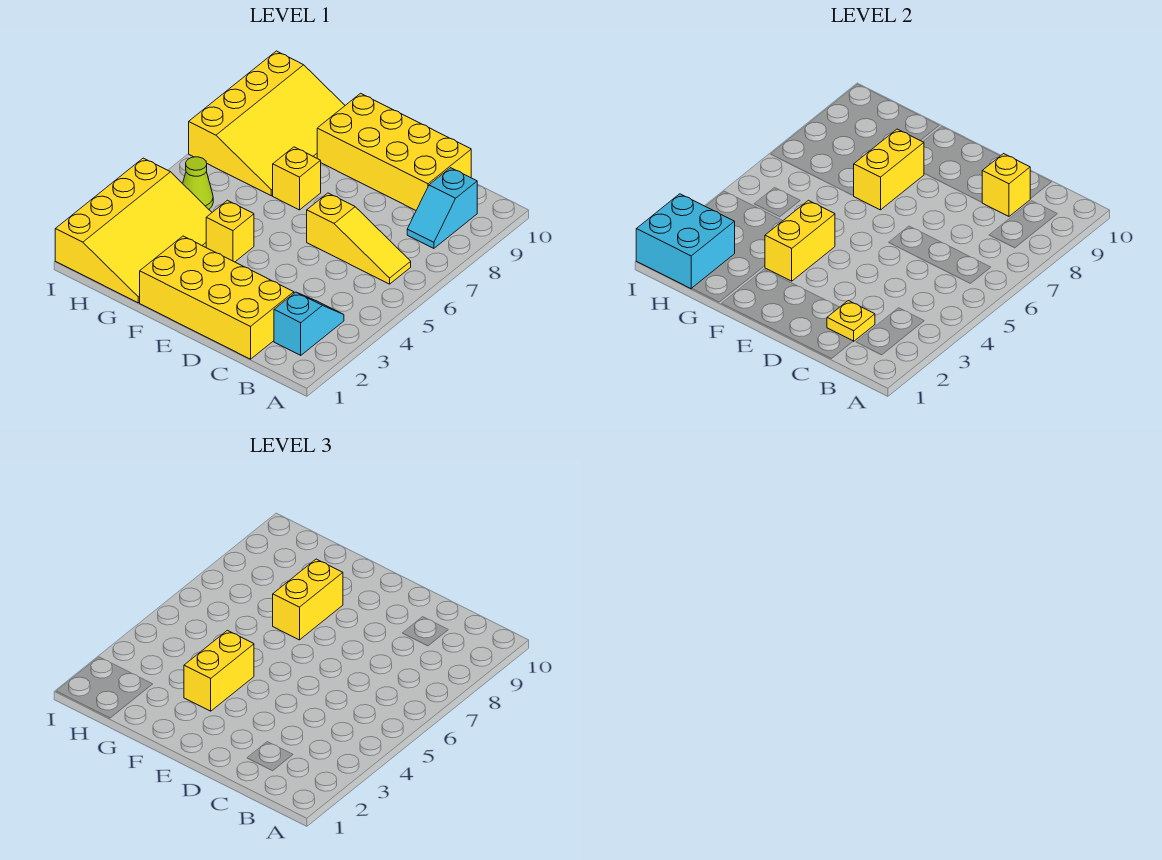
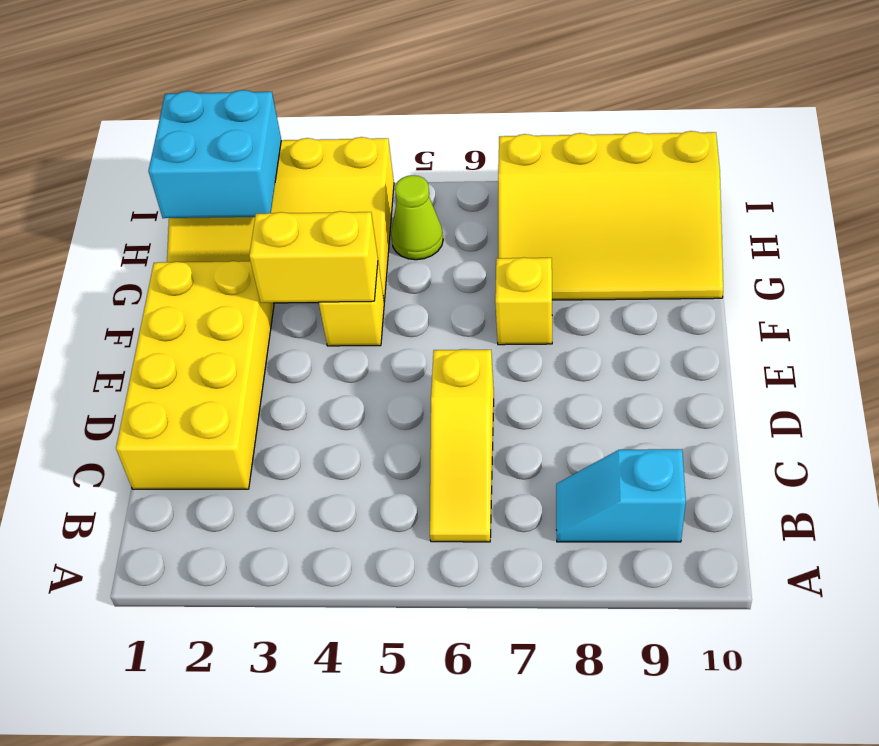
none -> cyan slope B2:B3 level 1 top 2
none -> yellow brick C9:F10 level 1
none -> yellow plate C2 level 2

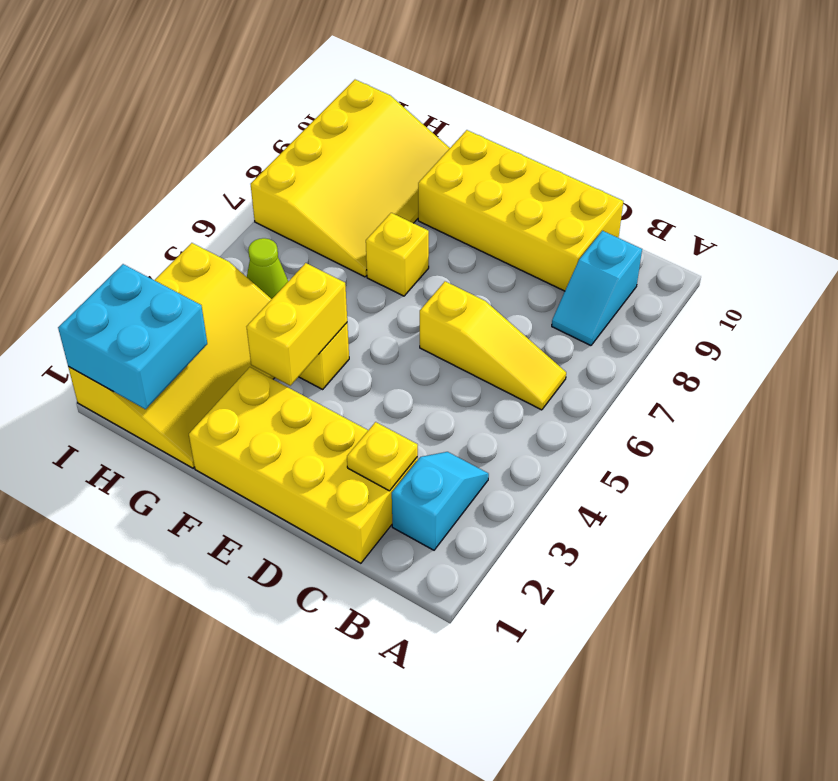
none -> yellow brick C9 level 2
none -> yellow brick F7:F8 level 2
none -> yellow brick F3:F4 level 3

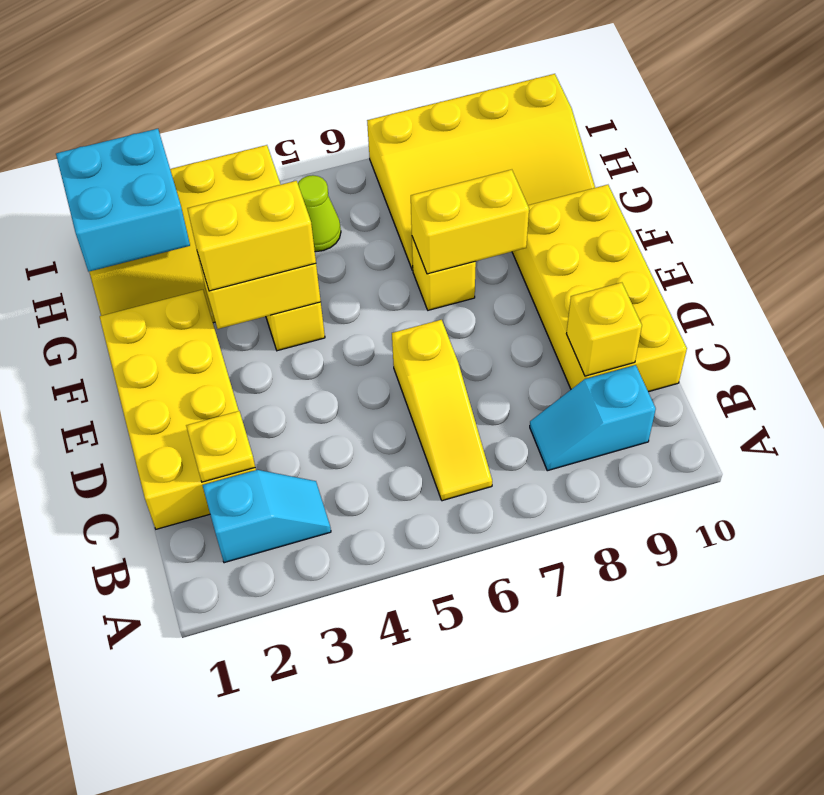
none -> yellow brick F7:F8 level 3

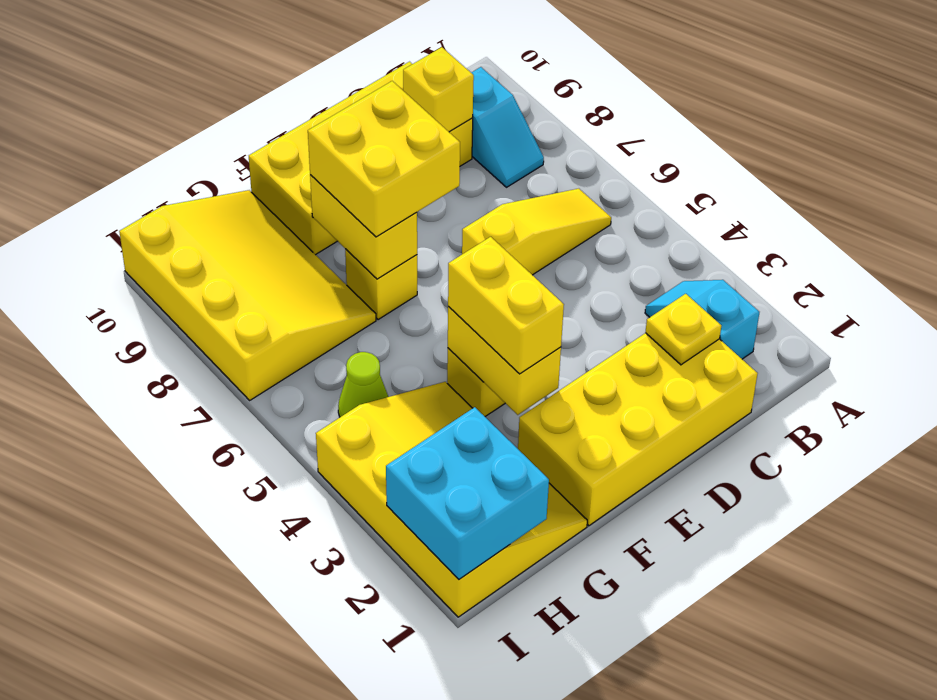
yellow brick E7:F8 level 3 -> yellow brick F7:F8 level 3

